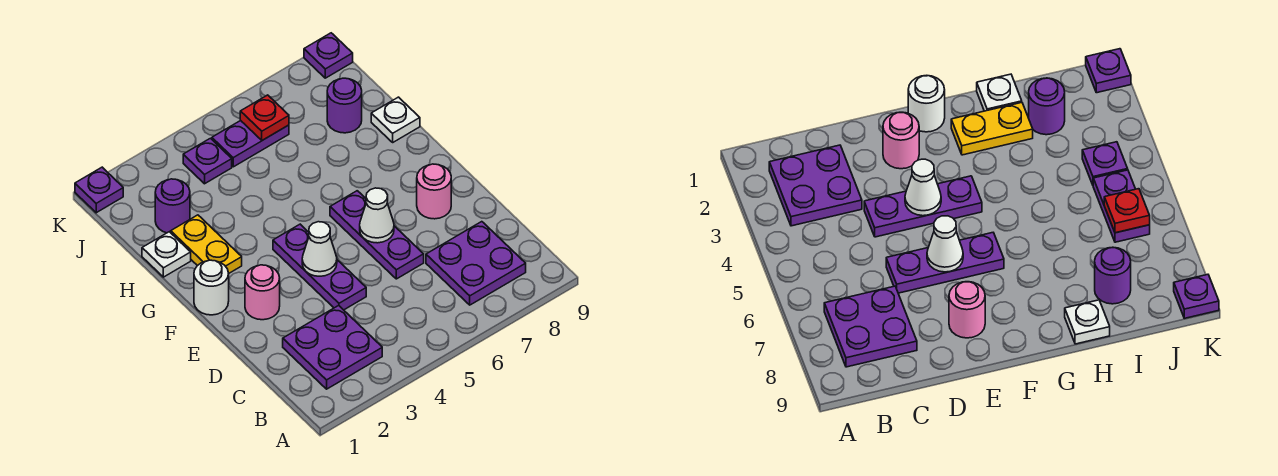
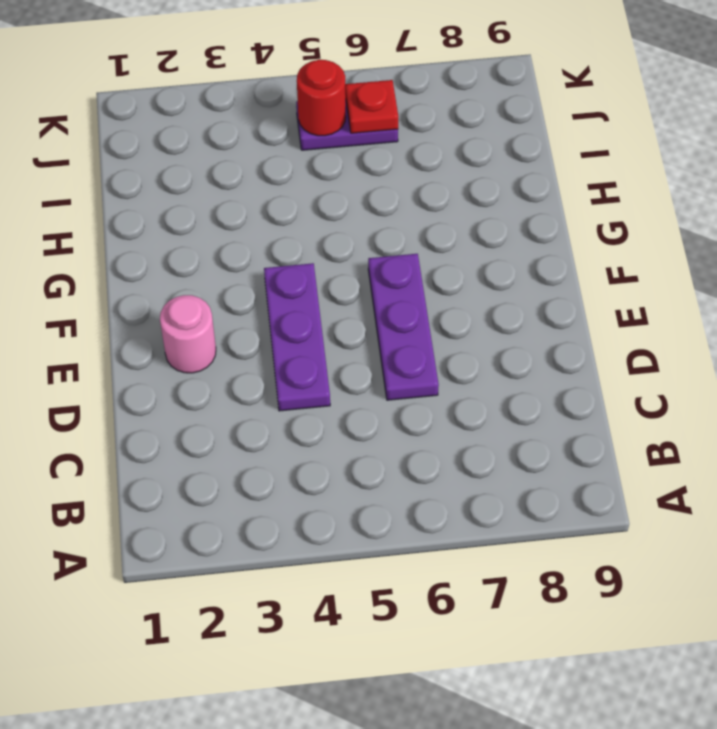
red round brick J5 level 2 -> none
none -> purple plate B2:C3 level 1
none -> purple plate B7:C8 level 1
none -> pink round brick E8 level 1

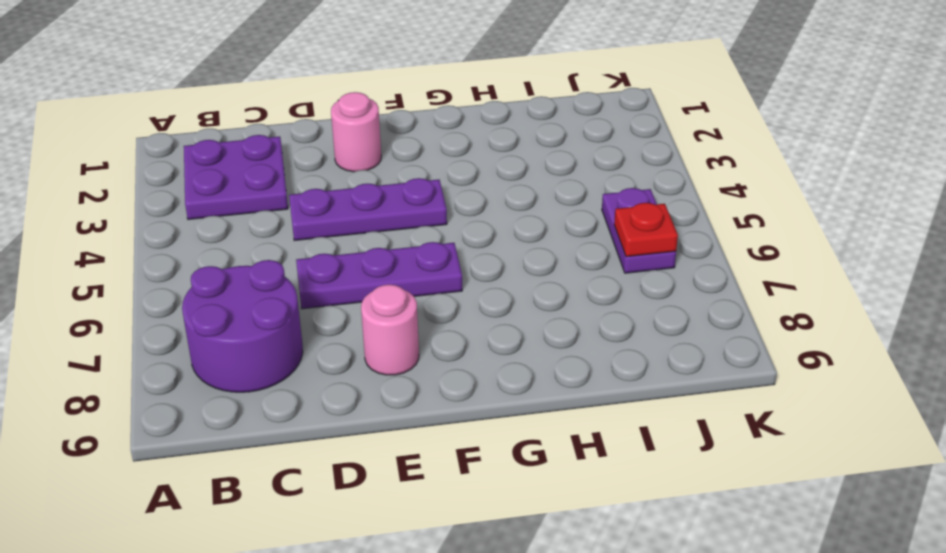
purple round brick B7:C8 level 1 -> purple plate B7:C8 level 1
none -> white round brick F1 level 1
none -> yellow plate G2:H2 level 1
none -> white plate H1 level 1

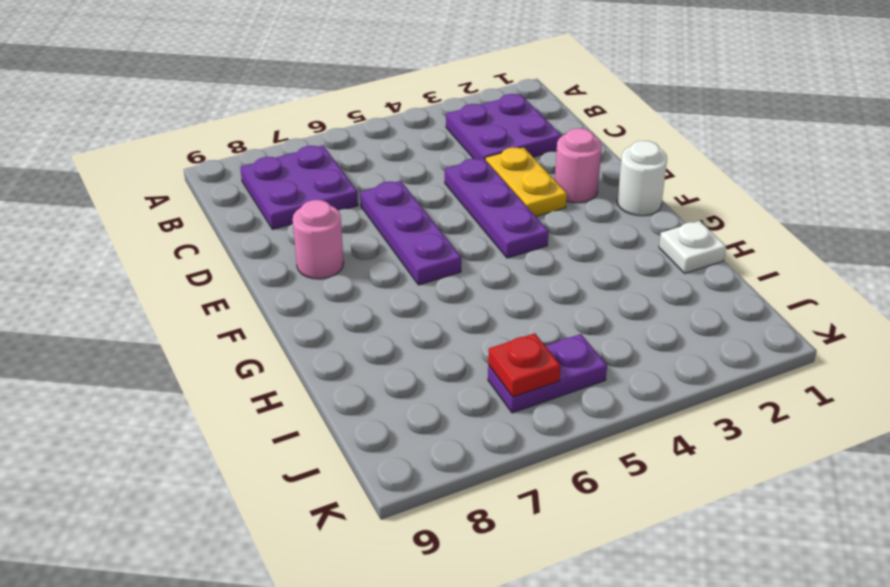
yellow plate D3:E3 level 1 -> yellow plate G2:H2 level 1
none -> white plate H9 level 1
none -> purple round brick I2 level 1
none -> purple round brick I8 level 1

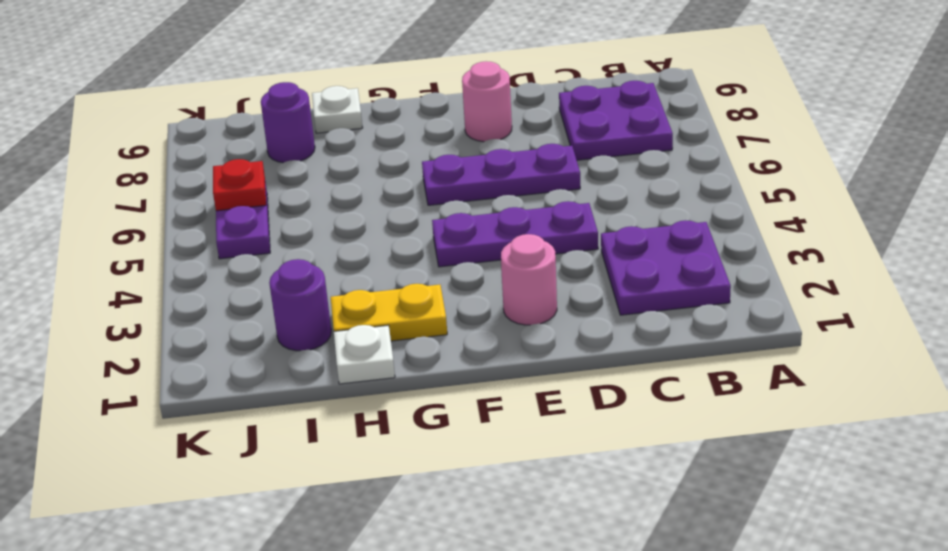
none -> white round brick F1 level 1
none -> purple plate J4 level 1
none -> purple plate K1 level 1

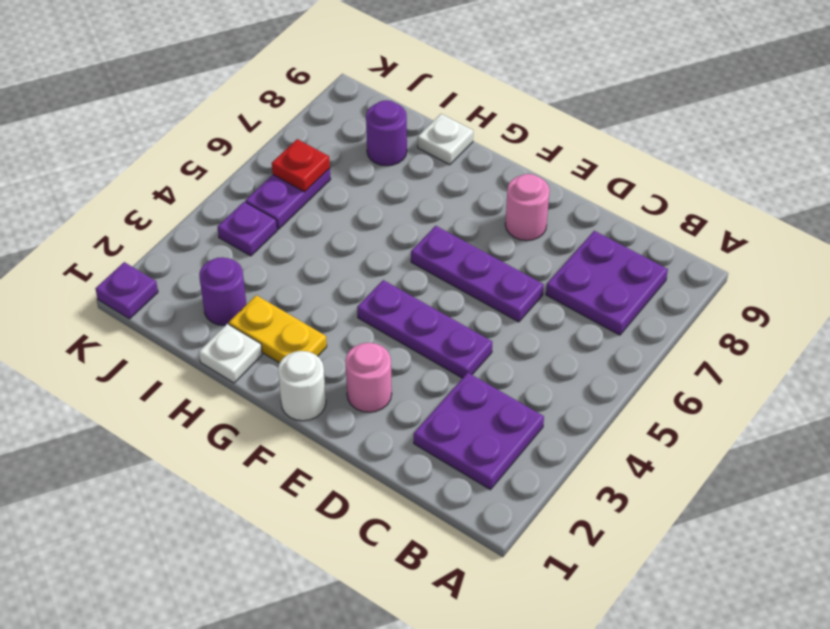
none -> purple plate K9 level 1
none -> white cone E4 level 2
none -> white cone E6 level 2

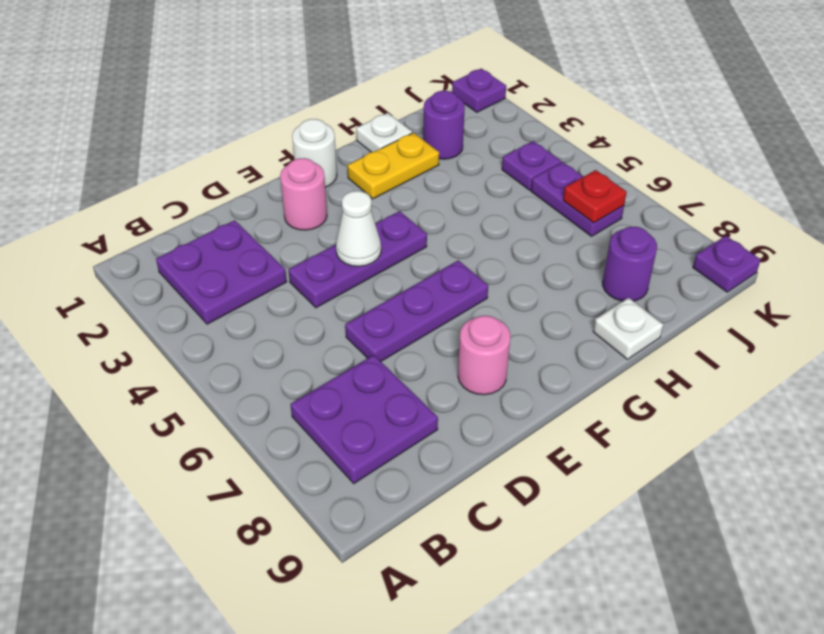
none -> white cone E6 level 2

